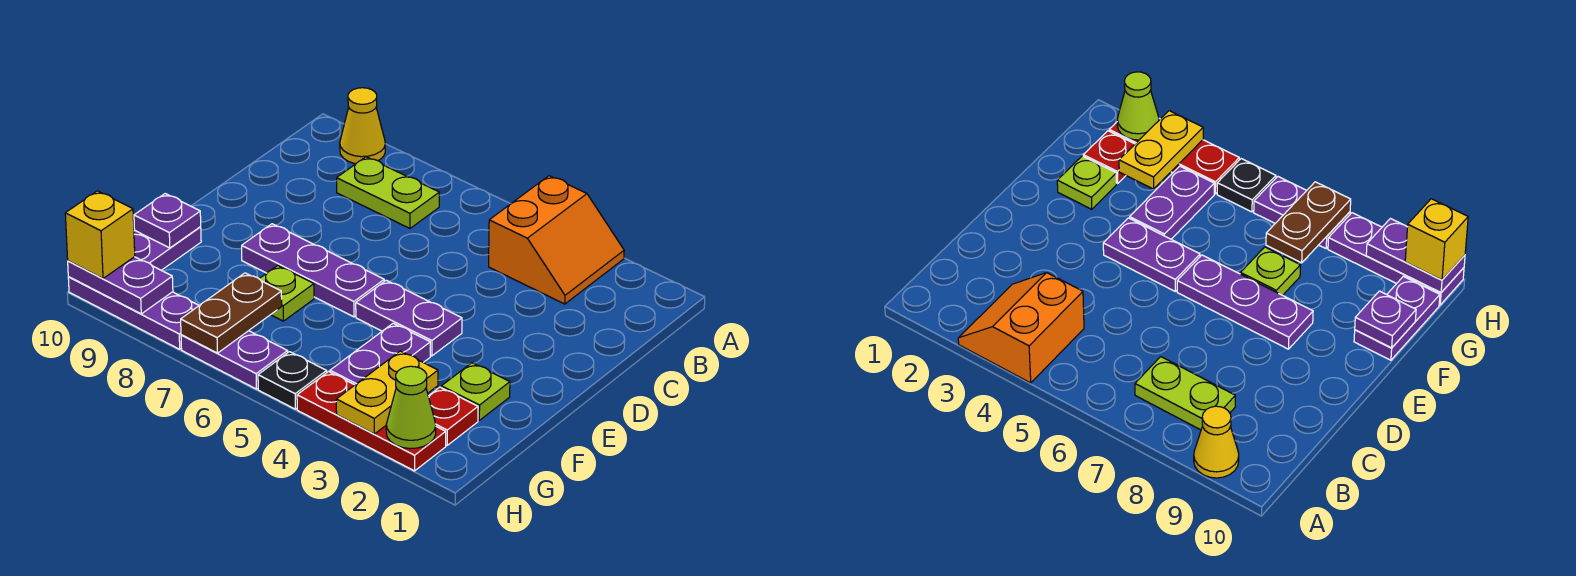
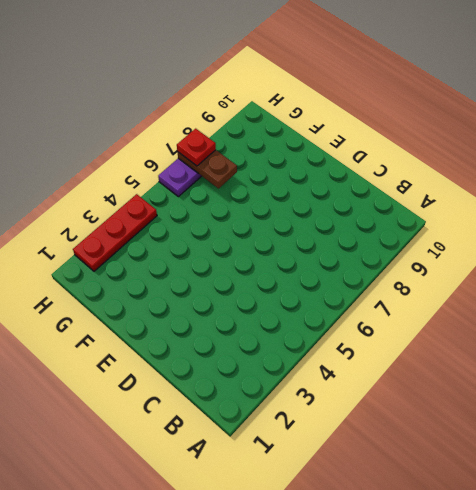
red plate H7 level 3 -> red plate G2 level 1
none -> orange slope A3:B4 level 1 top 4
none -> yellow cone A9 level 1
none -> lime plate B7:B8 level 1

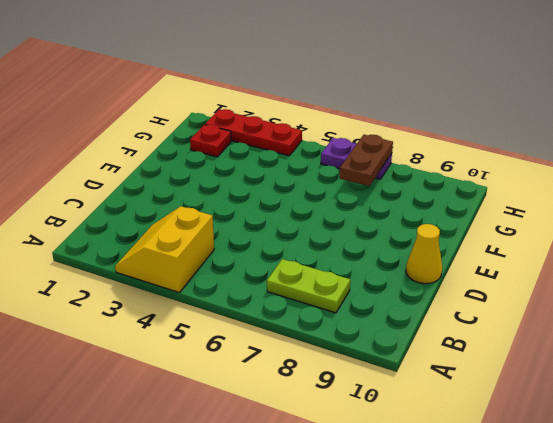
yellow slope A3:B4 level 1 top 4 -> orange slope A3:B4 level 1 top 4
yellow cone D10 level 1 -> yellow cone A9 level 1
none -> purple plate E4:E5 level 1
none -> purple plate E6:E8 level 1
none -> lime plate F2 level 1

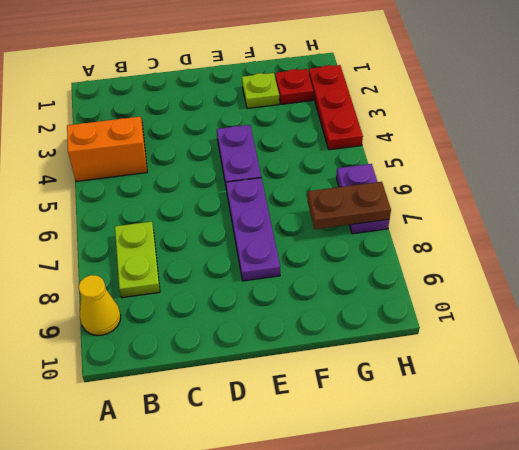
none -> purple plate F4:G4 level 1
none -> lime plate F7 level 1
none -> purple plate F10:G10 level 1

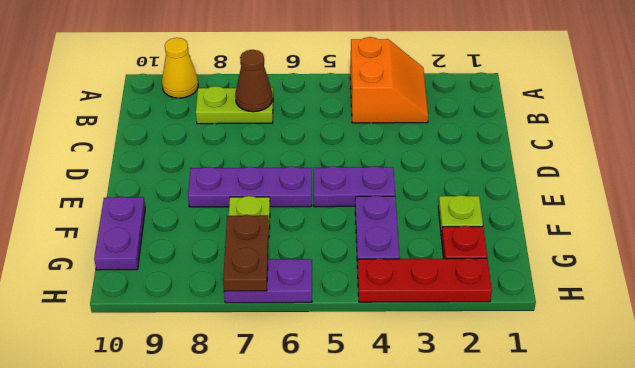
brown cone B7 level 2 -> none
none -> black plate H5 level 1
none -> purple plate H8:H10 level 1
none -> purple plate F10 level 2

